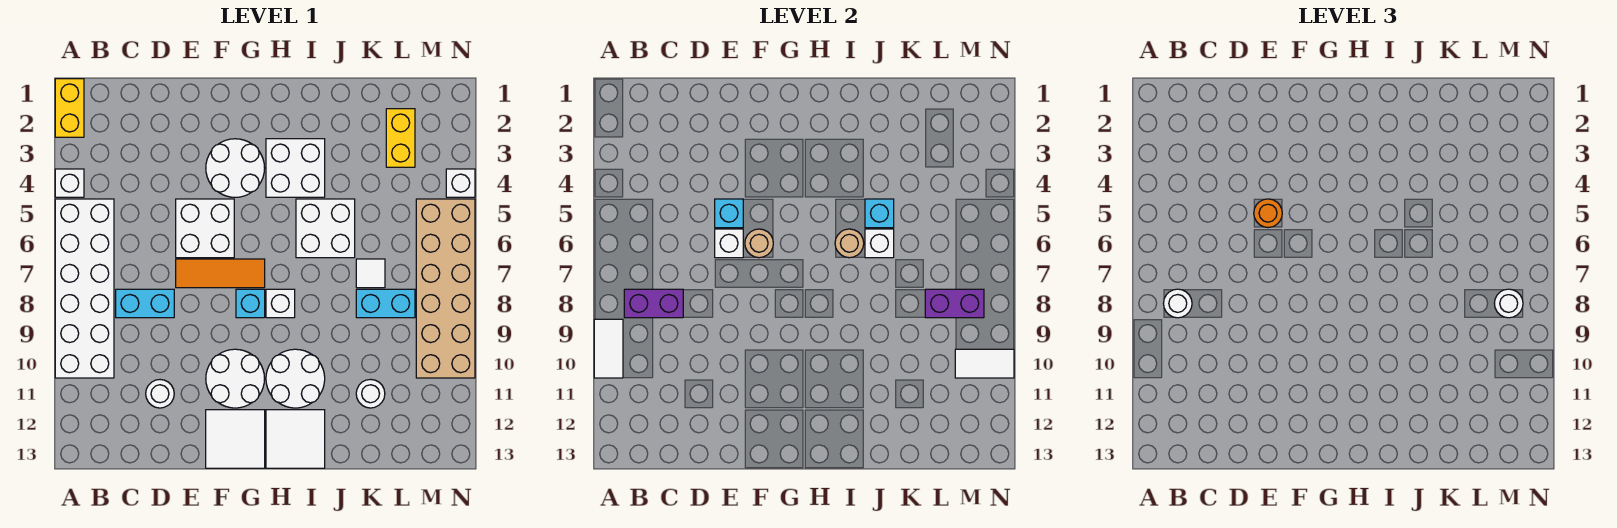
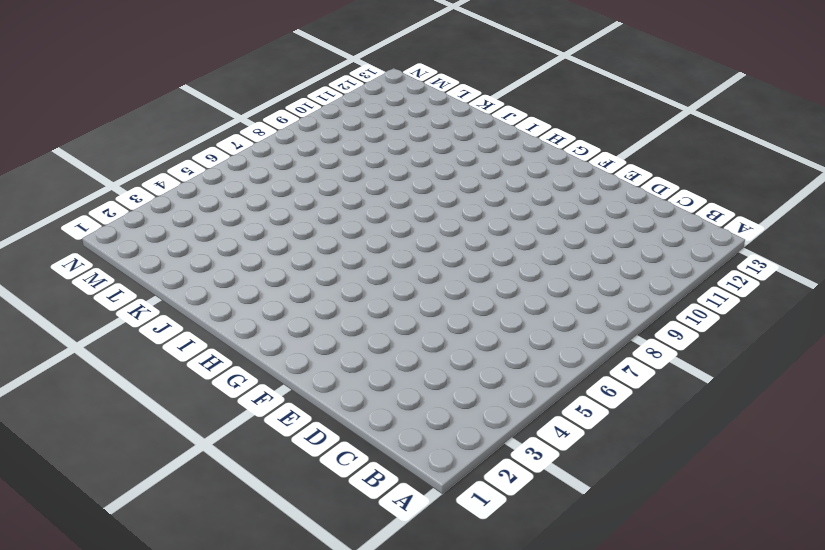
none -> yellow brick A1:A2 level 1
none -> white brick A4 level 1
none -> white brick A5:B10 level 1
none -> cyan brick C8:D8 level 1

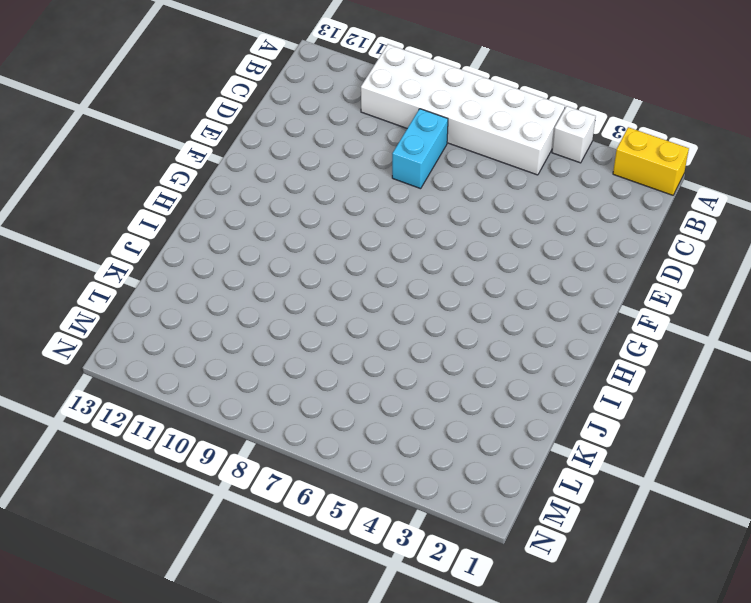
none -> white round brick D11 level 1
none -> white brick E5:F6 level 1
none -> orange tile E7:G7 level 1
none -> white round brick F3:G4 level 1

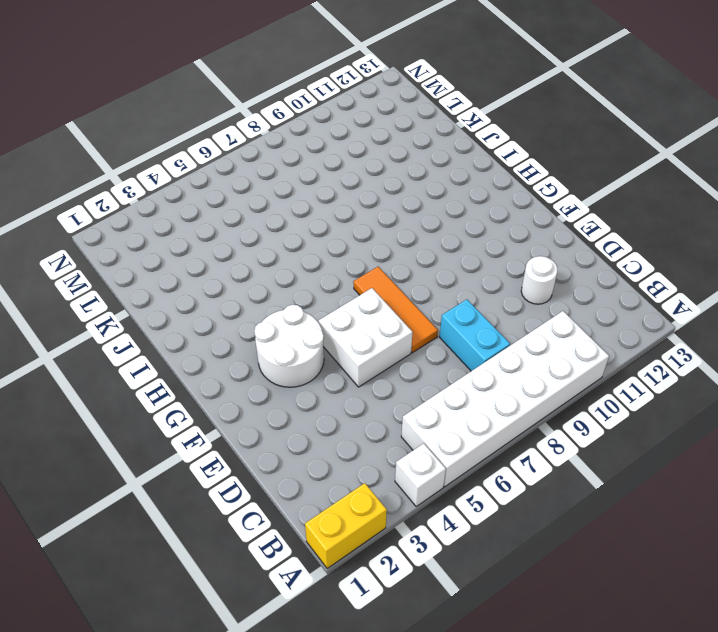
none -> white round brick F10:G11 level 1
none -> white tile F12:G13 level 1
none -> cyan brick G8 level 1
none -> white brick H3:I4 level 1

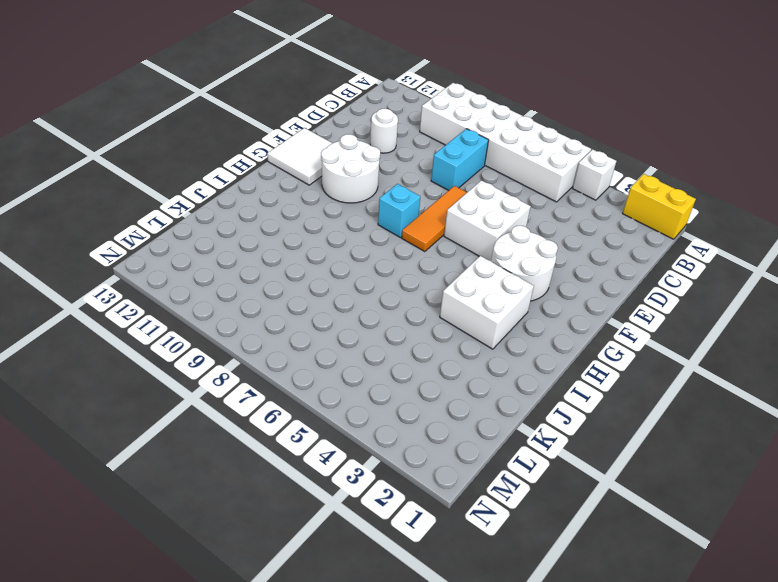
none -> white brick H8 level 1
none -> white round brick H10:I11 level 1
none -> white tile H12:I13 level 1
none -> white brick I5:J6 level 1

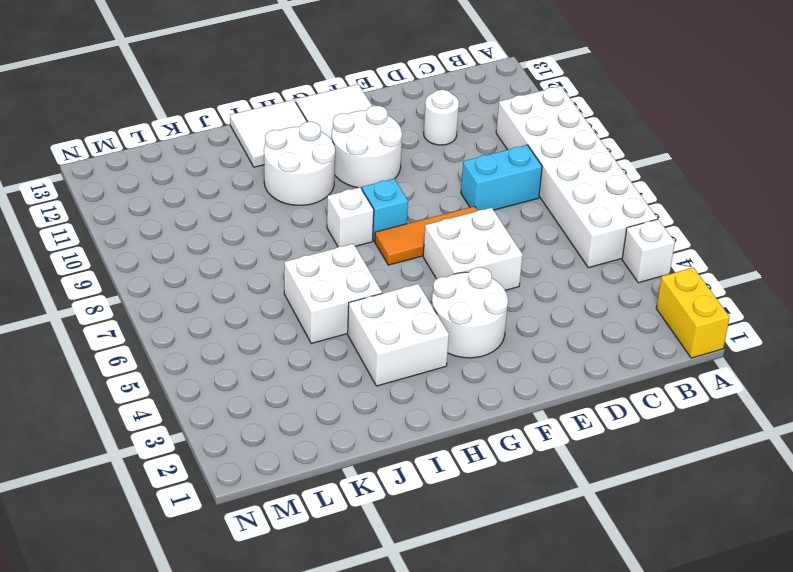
none -> white tile K7 level 1
none -> cyan brick K8:L8 level 1
none -> white round brick K11 level 1
none -> yellow brick L2:L3 level 1

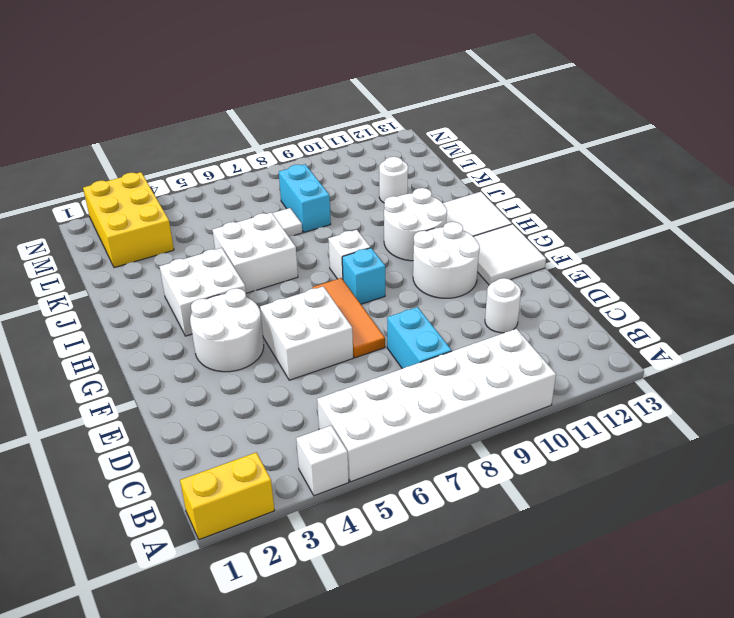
yellow brick L2:N3 level 1 -> yellow brick L2:L3 level 1
none -> tan brick M5:N10 level 1
none -> white brick N4 level 1
none -> white tile A9:A10 level 2
none -> purple brick B8:C8 level 2

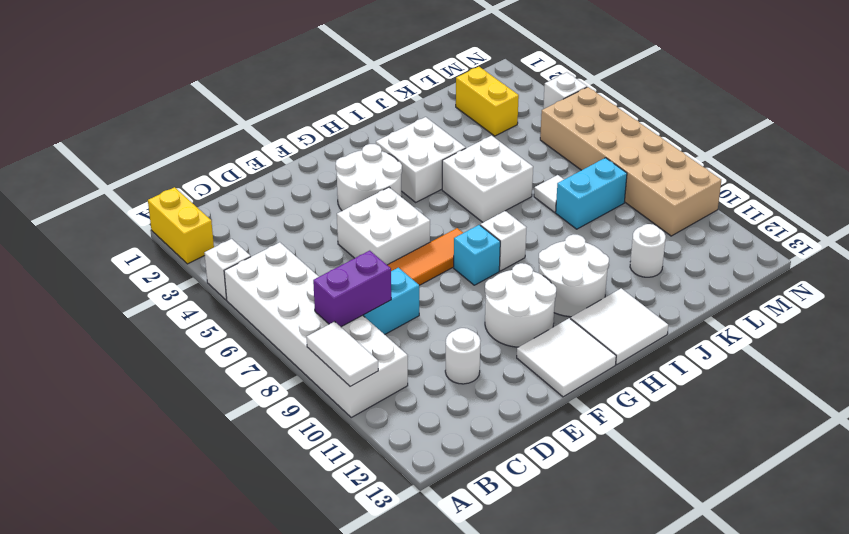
none -> cyan brick E5 level 2
none -> white brick E6 level 2
none -> tan round brick F6 level 2
none -> tan round brick I6 level 2

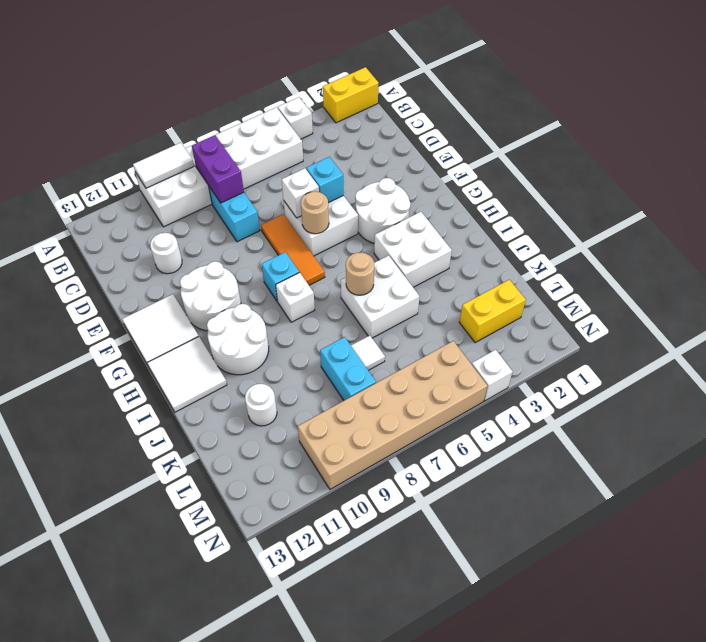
none -> cyan brick J5 level 2
none -> white brick J6 level 2
none -> purple brick L8:M8 level 2
none -> white tile M10:N10 level 2

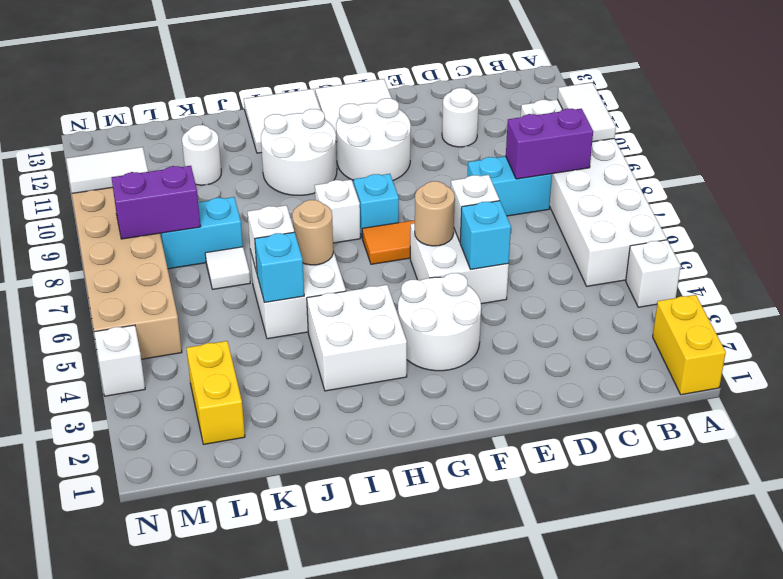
none -> white round brick B8 level 3
none -> orange round brick E5 level 3
none -> white round brick M8 level 3

